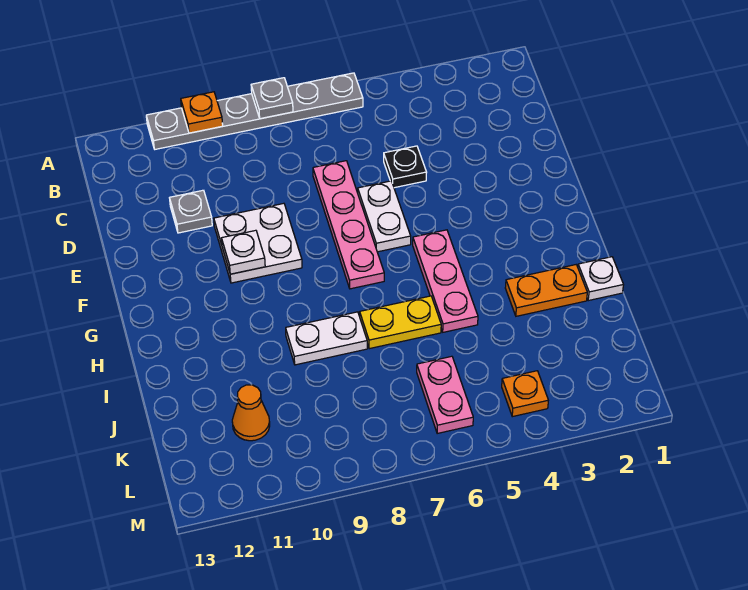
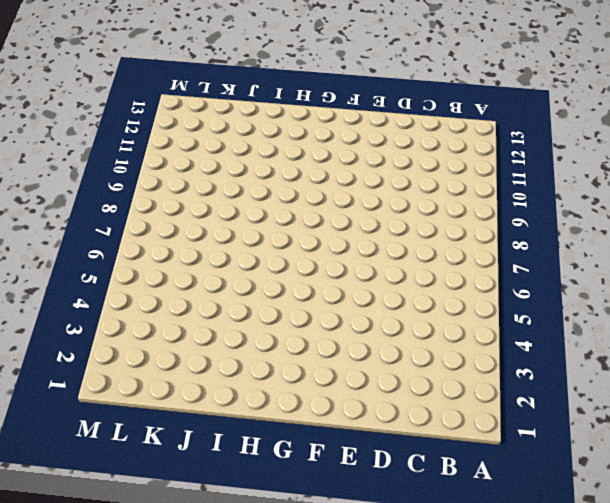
none -> grey plate A6:A11 level 1
none -> black plate D5 level 1
none -> pink plate D7:G7 level 1

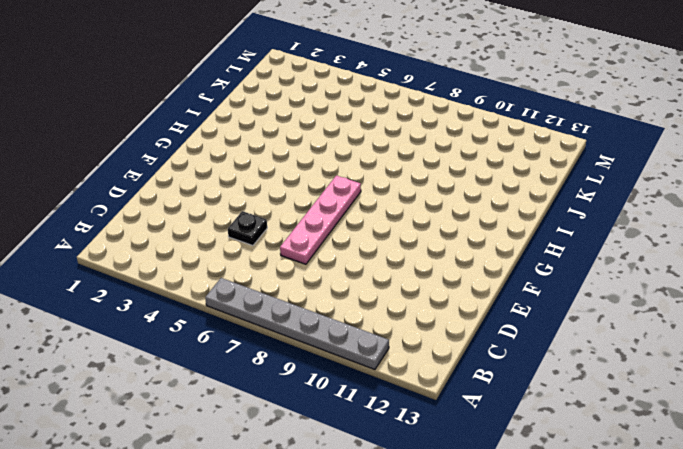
none -> grey plate D11 level 1
none -> white plate E6:F6 level 1
none -> white plate E9:F10 level 1

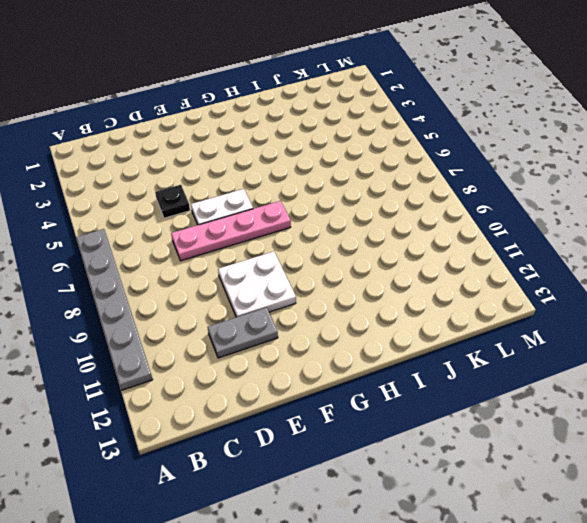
grey plate D11:E11 level 1 -> grey plate D11 level 1
none -> pink plate G5:I5 level 1
none -> white plate I1 level 1
none -> orange plate I2:I3 level 1

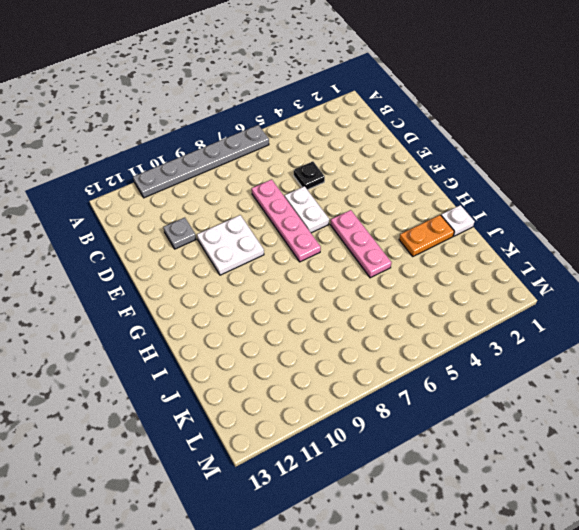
none -> yellow plate I6:I7 level 1
none -> white plate I8:I9 level 1
none -> pink plate K6:L6 level 1

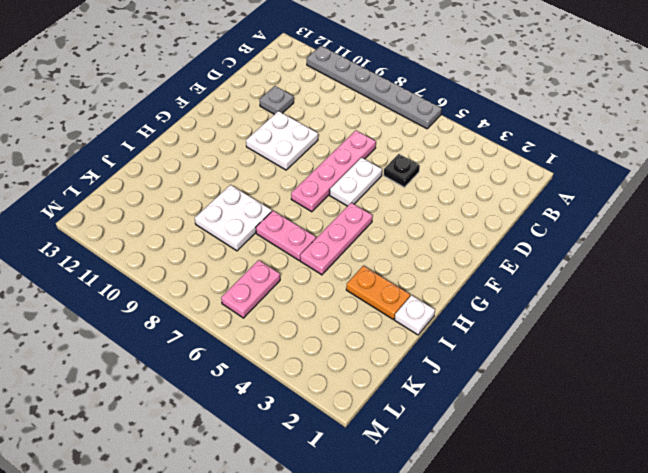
pink plate I6:I7 level 1 -> yellow plate I6:I7 level 1
white plate I8:J9 level 1 -> white plate I8:I9 level 1
none -> orange cone K11 level 1
none -> orange plate L4 level 1
none -> grey plate A8 level 2

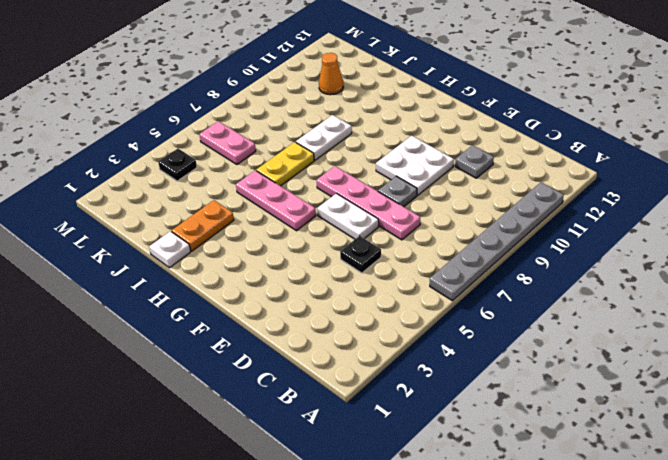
grey plate E8 level 1 -> grey plate A8 level 2
black plate L4 level 1 -> orange plate L4 level 1
none -> orange plate A10 level 2
none -> white plate F10 level 2

